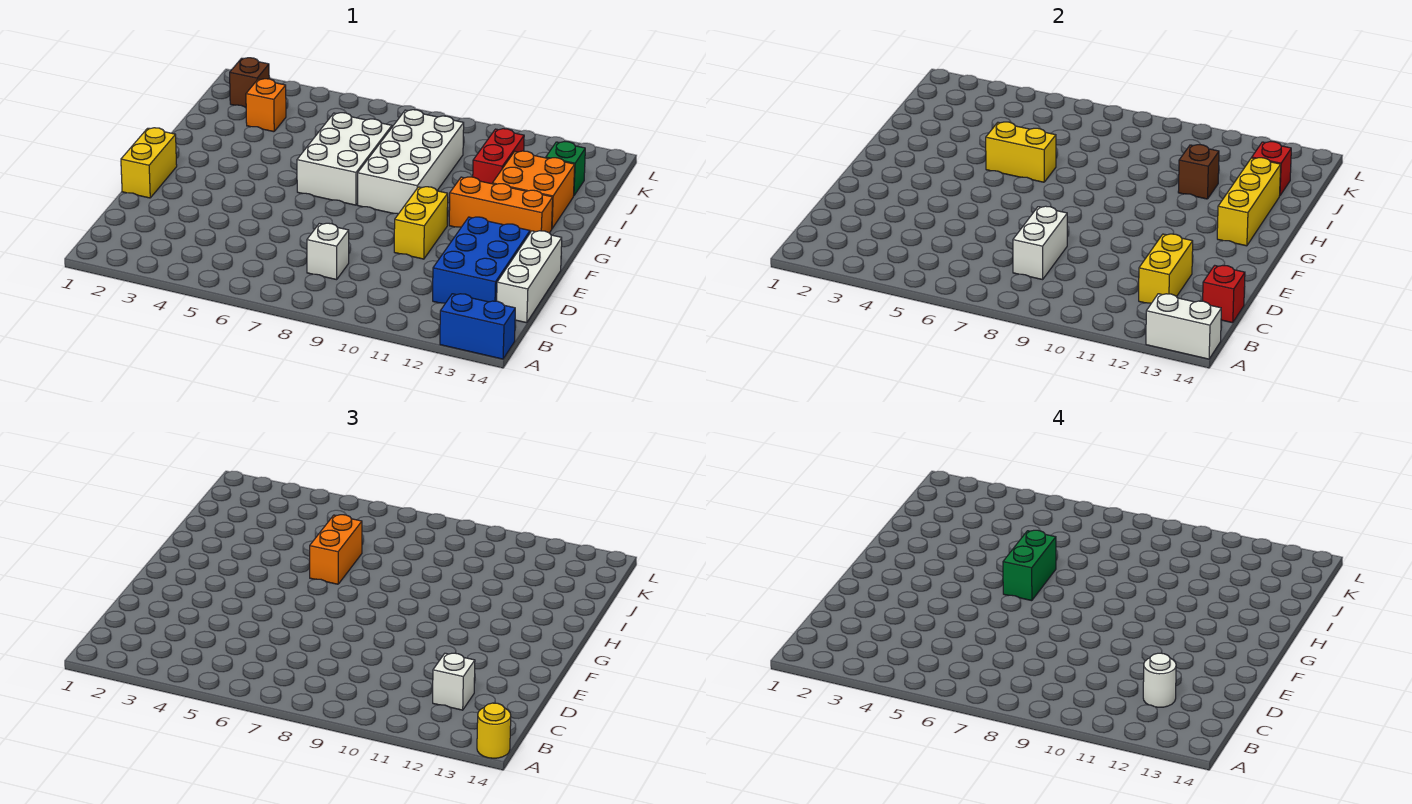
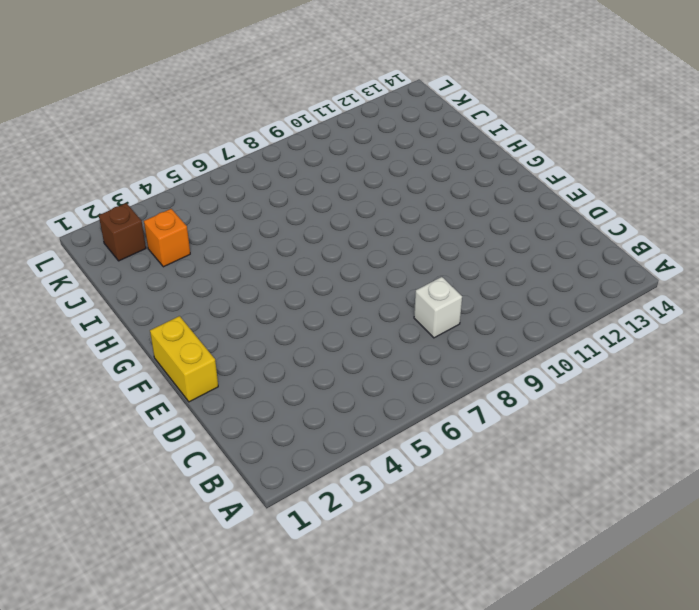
none -> blue brick A13:A14 level 1
none -> blue brick C12:E13 level 1
none -> white brick C14:E14 level 1

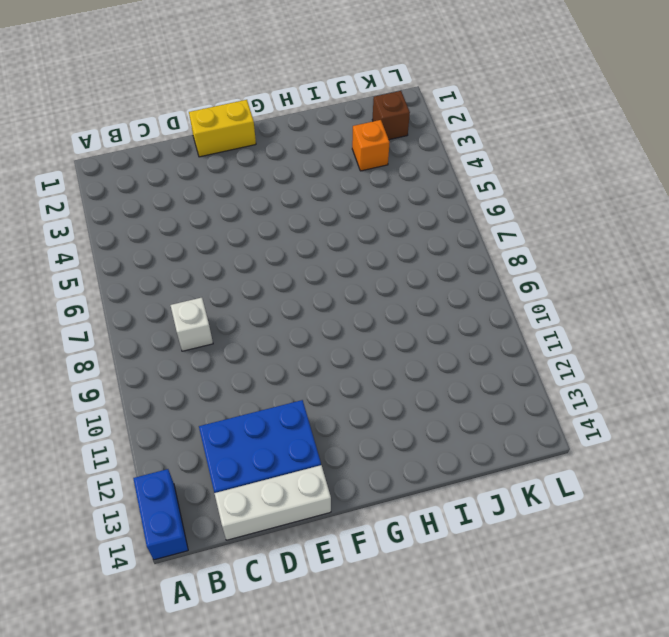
none -> yellow brick E10:F10 level 1
none -> white brick G6:I7 level 1
none -> white brick G8:J9 level 1

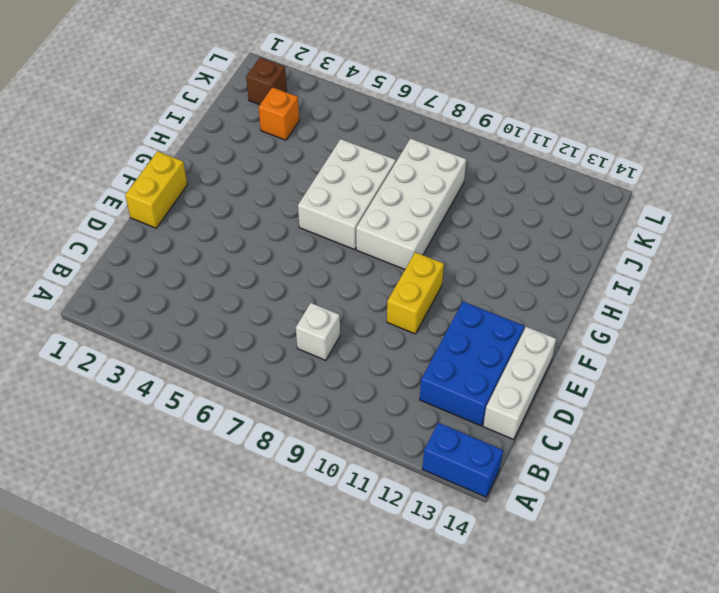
none -> orange brick G11:G13 level 1
none -> orange brick H12:I13 level 1
none -> red brick I11:J11 level 1

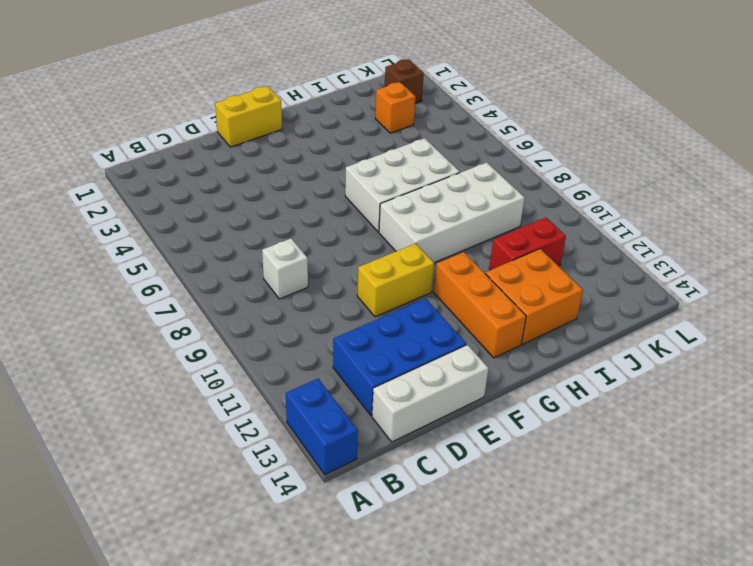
none -> green brick J13 level 1
none -> white brick A13:A14 level 2
none -> white brick C8:D8 level 2

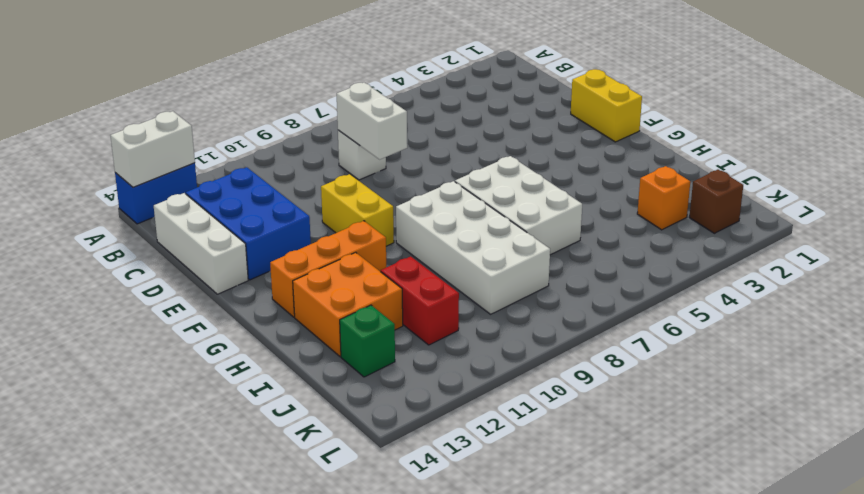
none -> yellow brick C12:D12 level 2
none -> red brick C14 level 2
none -> yellow brick G13:I13 level 2

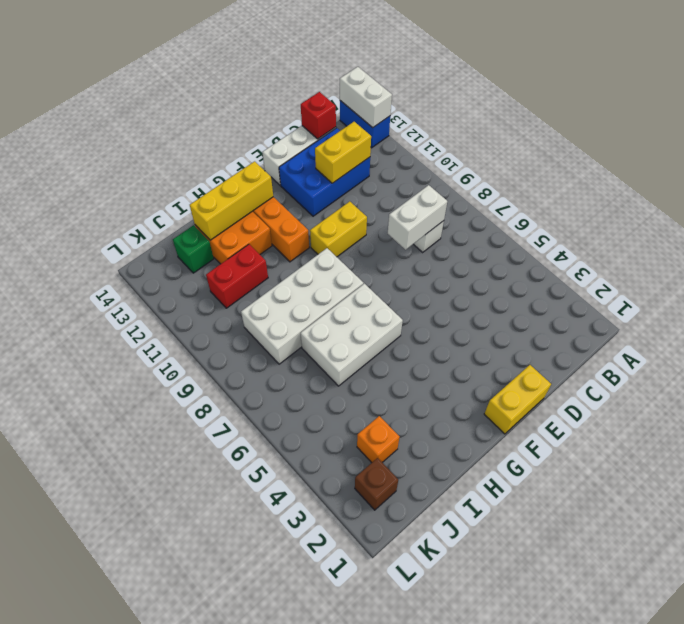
none -> yellow brick H5:H6 level 2
none -> brown brick I11 level 2
none -> red brick J13 level 2

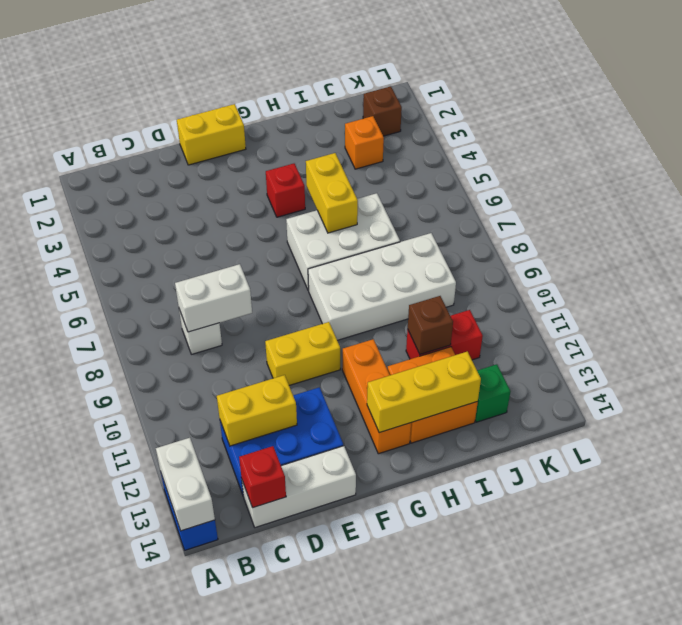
red brick G4 level 1 -> red brick J13 level 2
none -> yellow round brick A14 level 3
none -> white brick C12 level 3
none -> orange brick H6:I6 level 3

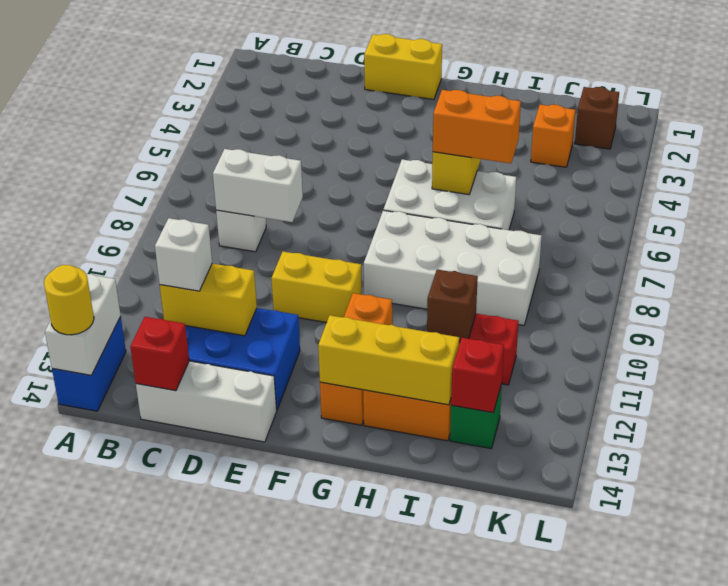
none -> white round brick C12 level 4
none -> green brick G6:H6 level 4

